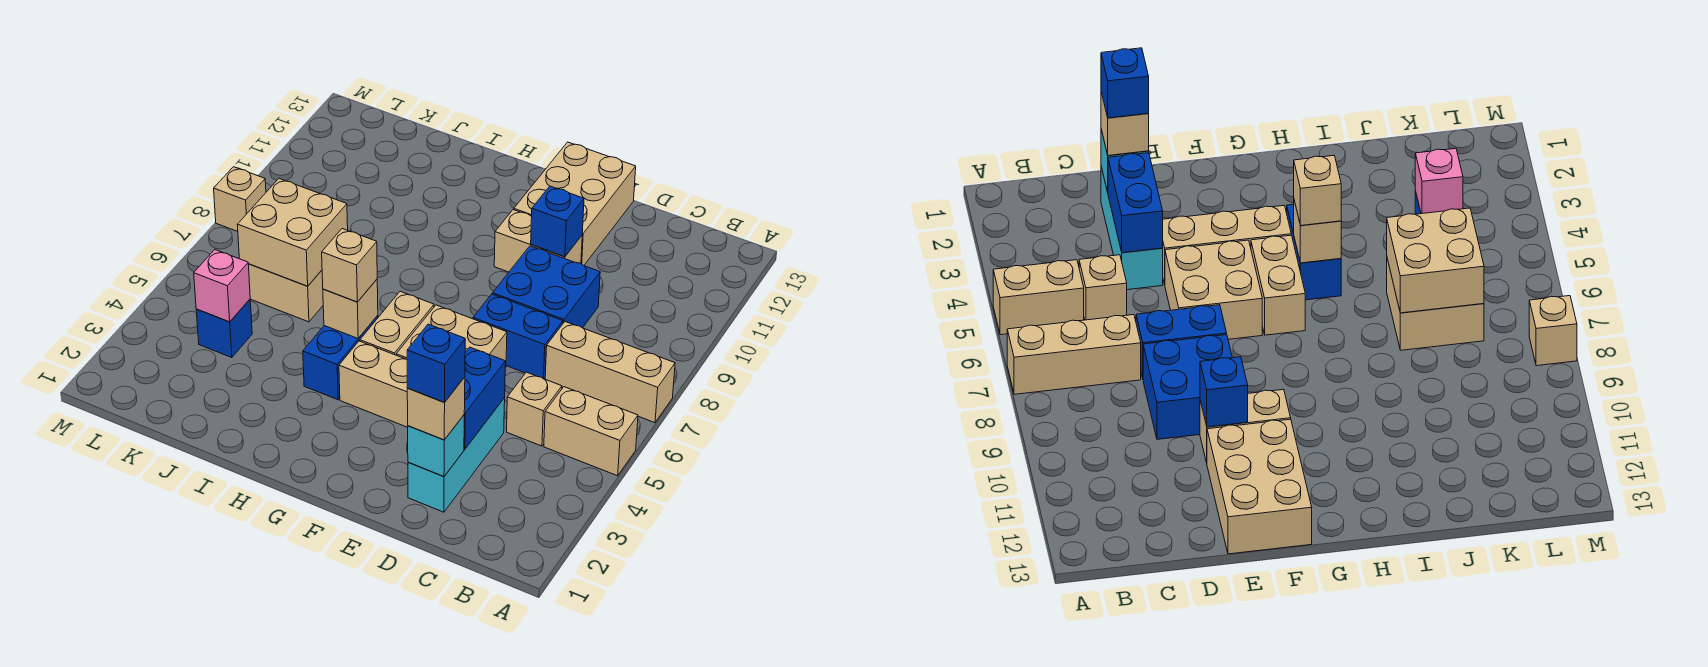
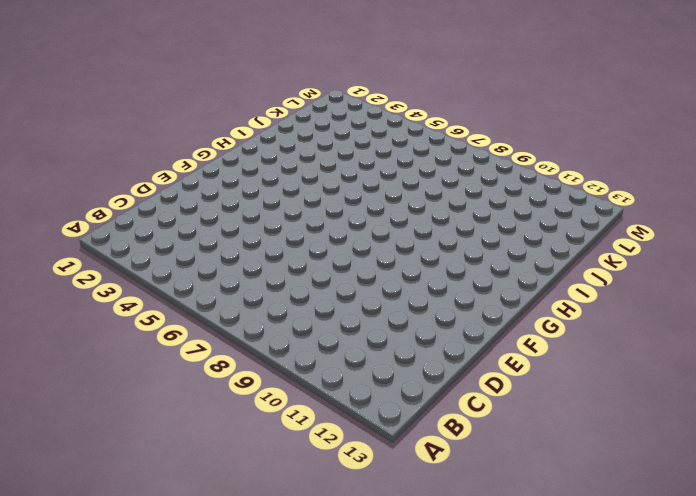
none -> tan brick A5:B5 level 1
none -> tan brick A7:C7 level 1
none -> tan brick C5 level 1

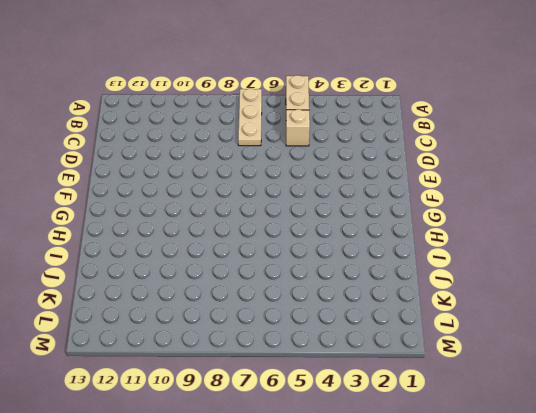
tan plate A7:C7 level 1 -> tan brick A7:C7 level 1
none -> cyan brick D2:D4 level 1
none -> blue brick D7:E7 level 1
none -> blue brick D8:E9 level 1

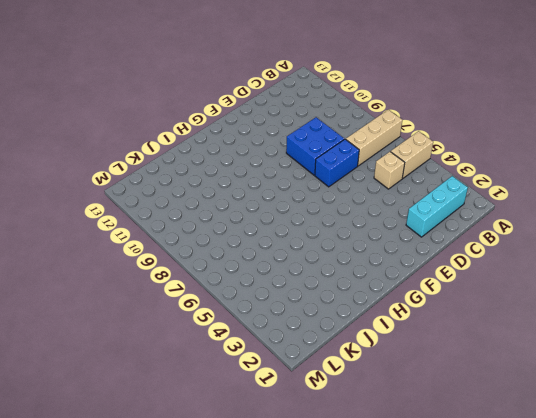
cyan brick B2:D2 level 1 -> cyan brick D2:D4 level 1
none -> tan brick E4:G4 level 1
none -> tan brick E5:F6 level 1
none -> tan brick E10:F10 level 1

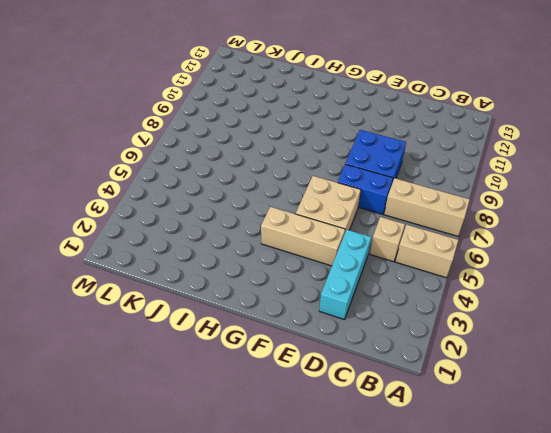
none -> tan brick E10:F10 level 1
none -> tan brick E11:F13 level 1
none -> tan brick G5:G6 level 1

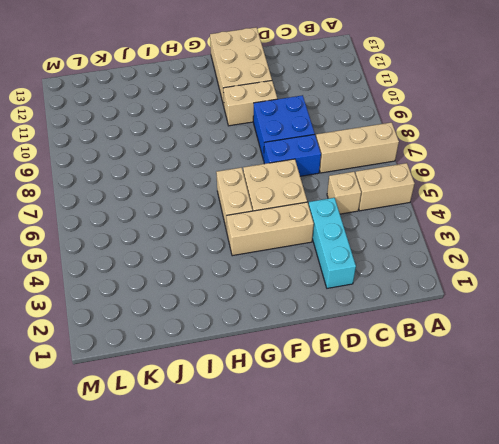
none -> blue brick H4:H5 level 1
none -> tan brick J6:K7 level 1
none -> blue brick K4 level 1

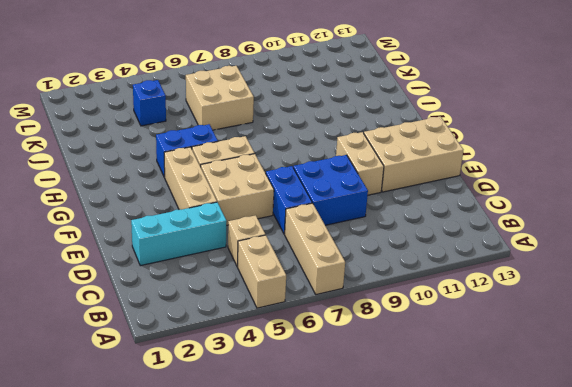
none -> tan brick M8 level 1
none -> cyan brick D2 level 2
none -> blue brick D3:D4 level 2

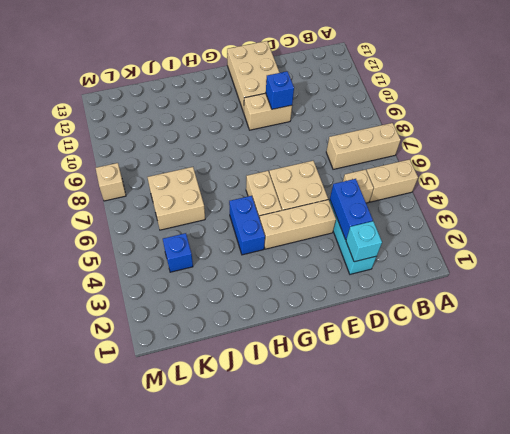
none -> blue brick D7:E7 level 1
none -> blue brick D8:E9 level 1
none -> tan brick H5 level 2

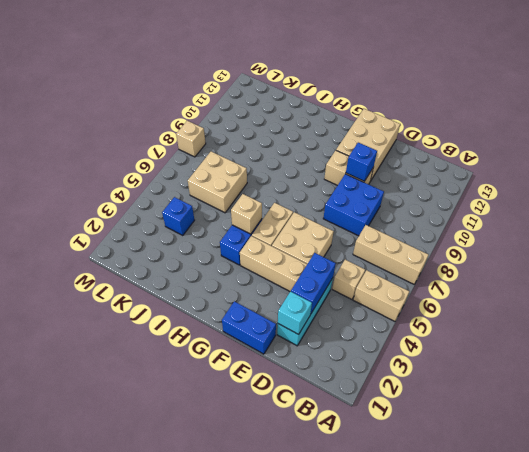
blue brick E1:F1 level 1 -> blue brick D7:E7 level 1
none -> tan brick J6:K7 level 2
none -> pink brick K4 level 2
none -> tan brick D2 level 3

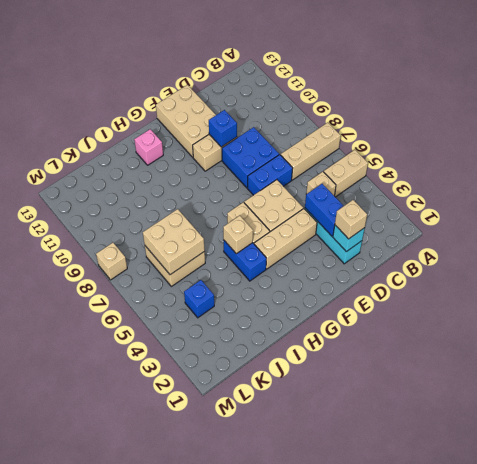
pink brick H12 level 1 -> pink brick K4 level 2
none -> tan brick H5 level 3
none -> blue brick D2 level 4

